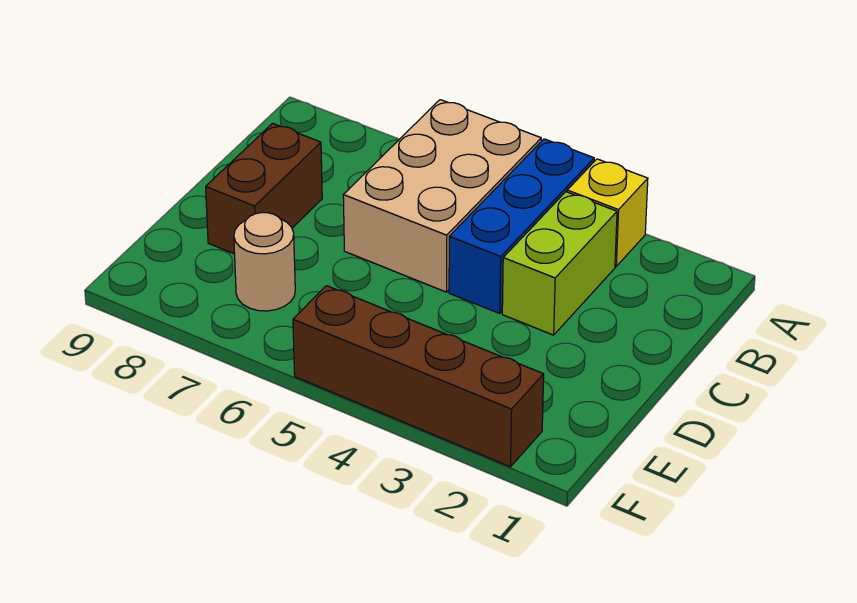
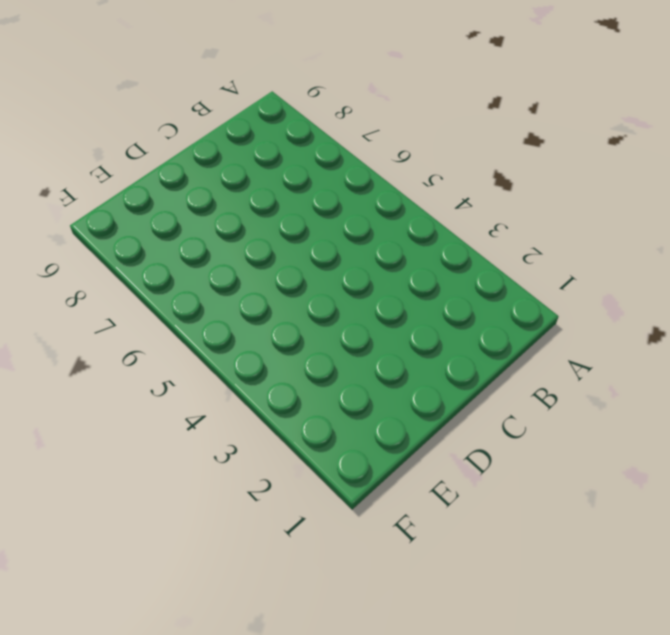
none -> yellow brick A3 level 1
none -> blue brick A4:C4 level 1

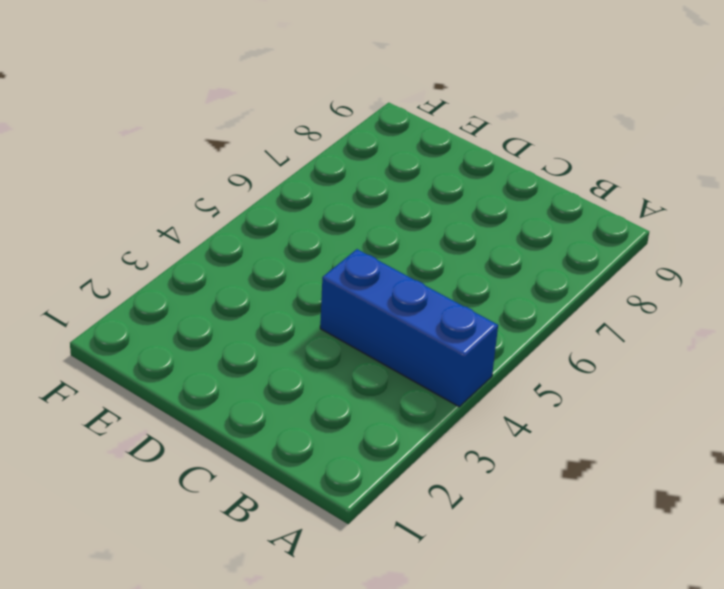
none -> yellow brick A3 level 1
none -> tan brick A5:C6 level 1

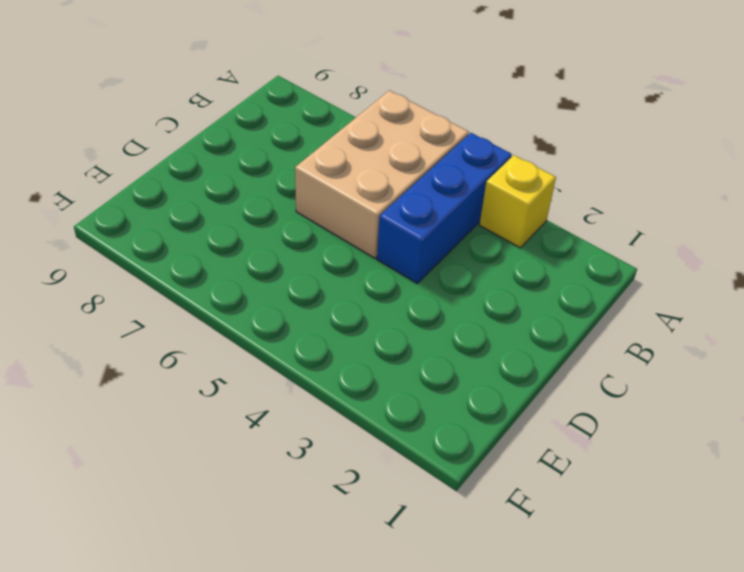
none -> lime brick B3:C3 level 1
none -> brown brick C8:D8 level 1

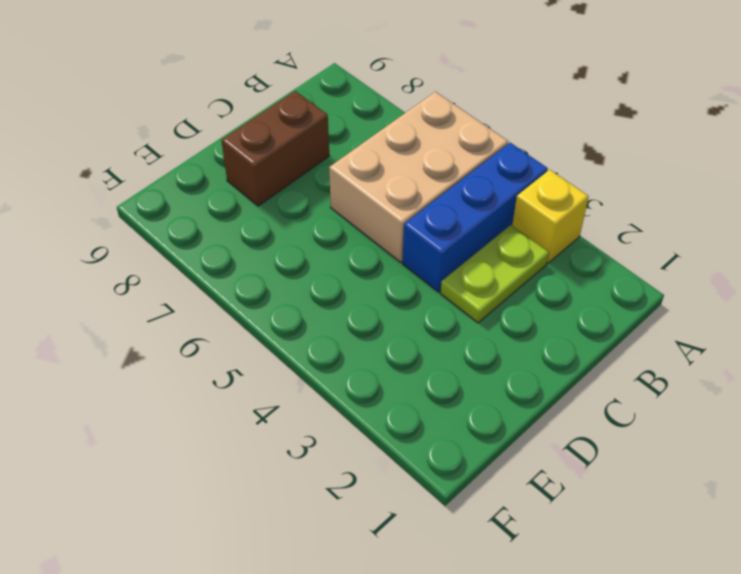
lime plate B3:C3 level 1 -> lime brick B3:C3 level 1
none -> tan round brick E7 level 1
none -> brown brick F2:F5 level 1

